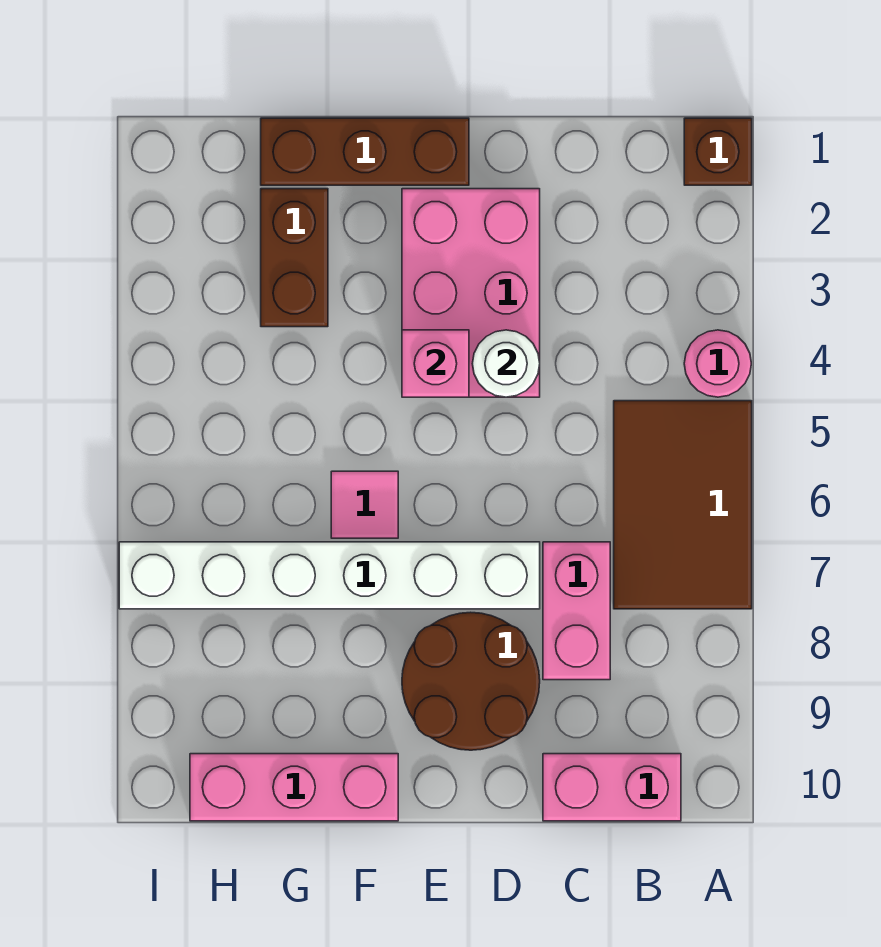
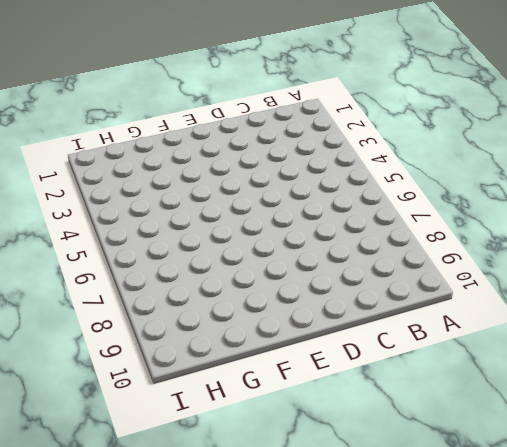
none -> brown brick A1 level 1
none -> pink round brick A4 level 1
none -> brown tile A5:B7 level 1

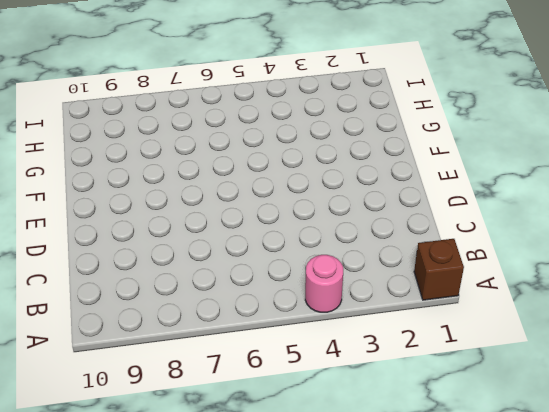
none -> brown tile A5:B7 level 1
none -> pink brick B10:C10 level 1
none -> pink brick C7:C8 level 1

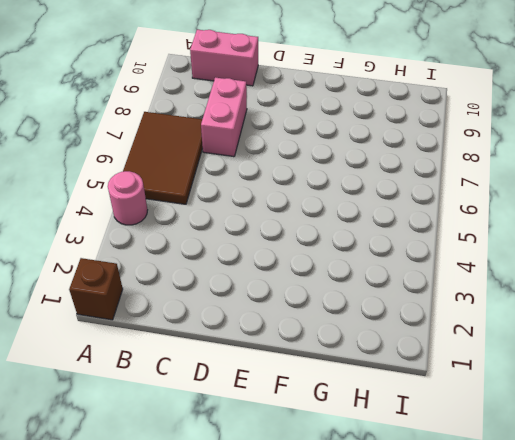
none -> pink brick D2:E4 level 1
none -> white brick D7:I7 level 1
none -> brown round brick D8:E9 level 1

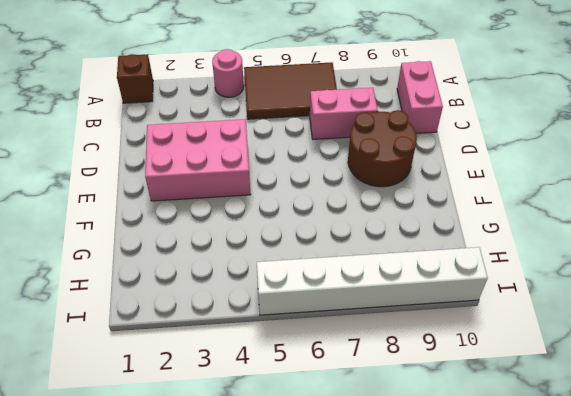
white brick I5:I10 level 1 -> white brick D7:I7 level 1
none -> brown brick E1:G1 level 1
none -> pink tile F6 level 1
none -> pink brick F10:H10 level 1

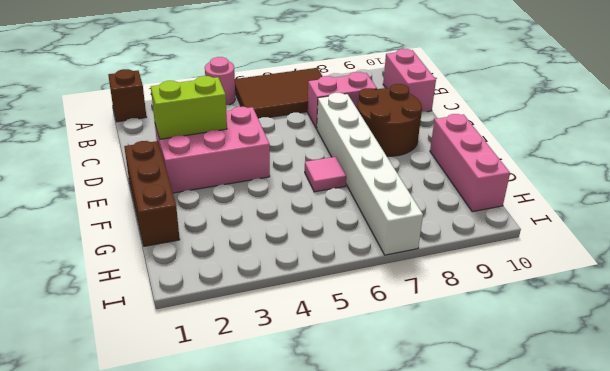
lime brick D2:D3 level 2 -> none
none -> brown brick G2:G3 level 1
none -> white round brick D4 level 2
none -> pink brick E4 level 2

